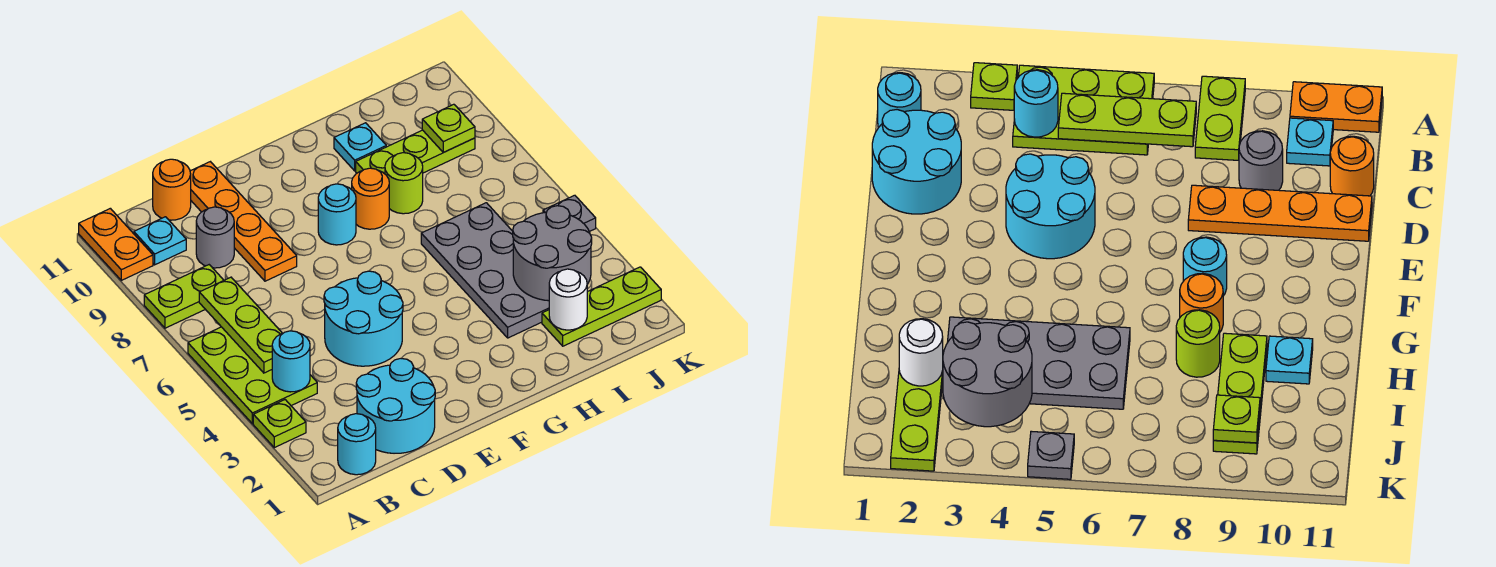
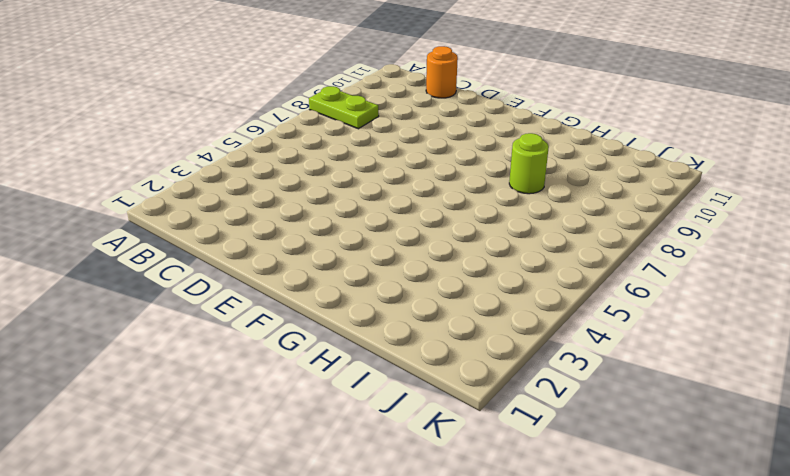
none -> lime plate A3 level 1
none -> lime plate A4:B6 level 1
none -> orange plate A10:A11 level 1

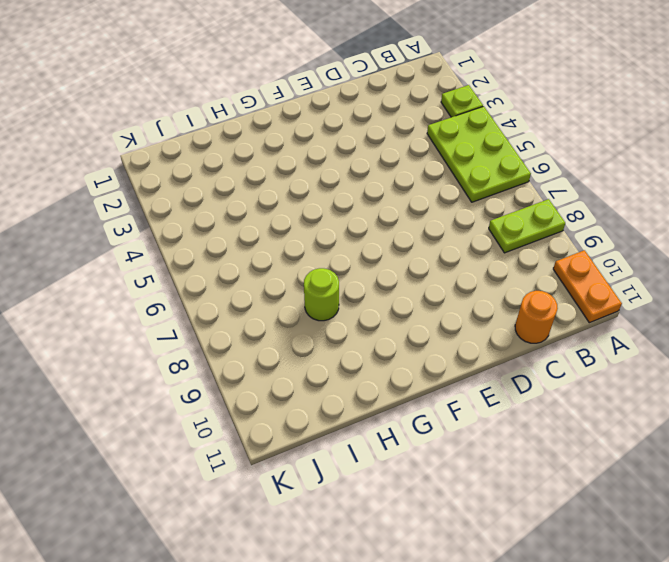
none -> cyan round brick B1 level 1
none -> cyan plate B10 level 1
none -> cyan round brick C1:D2 level 1

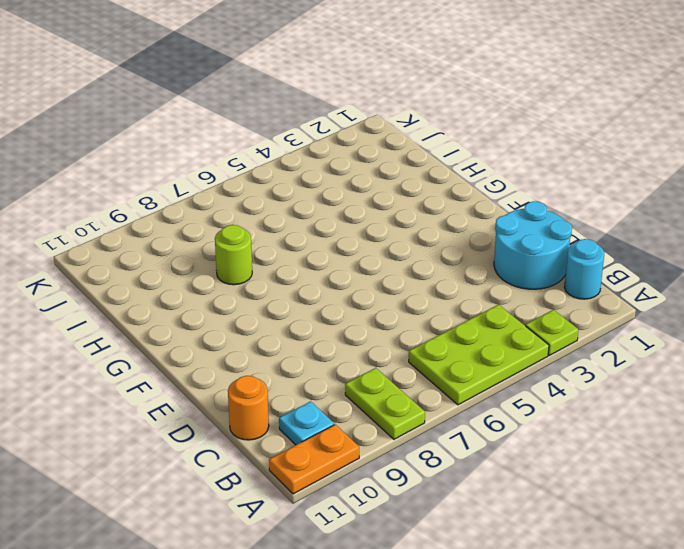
none -> grey round brick C9 level 1
none -> cyan round brick D4:E5 level 1
none -> orange plate D8:D11 level 1

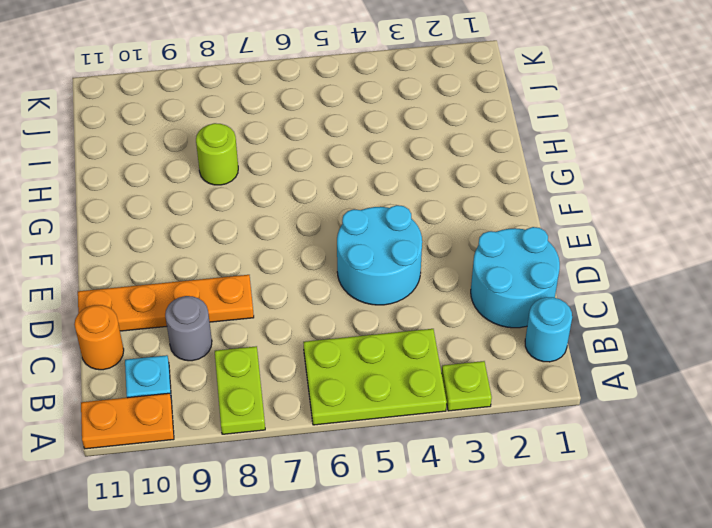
none -> cyan round brick F8 level 1
none -> orange round brick G8 level 1
none -> grey plate H3:I6 level 1

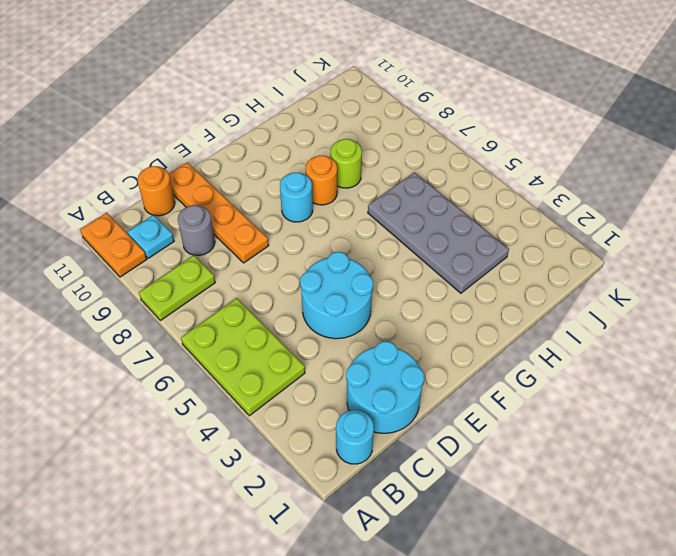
none -> lime plate A3 level 1
none -> lime plate H9:J9 level 1
none -> cyan plate H10 level 1

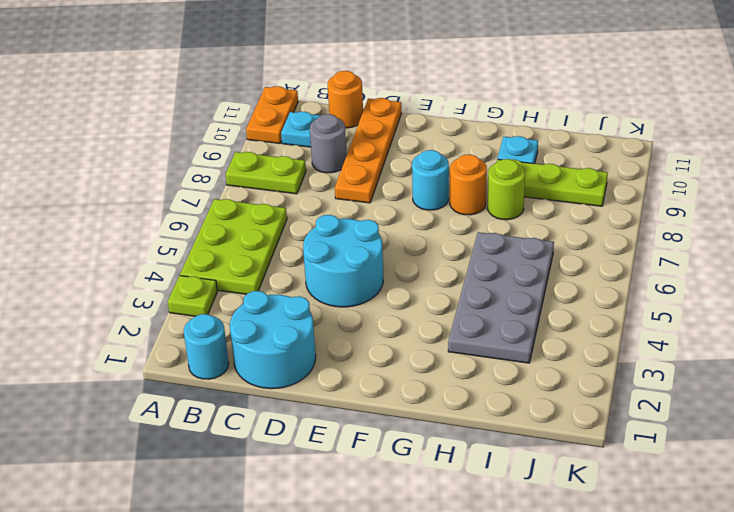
none -> lime plate I2:K2 level 1
none -> grey plate K5 level 1
none -> cyan round brick B4 level 2

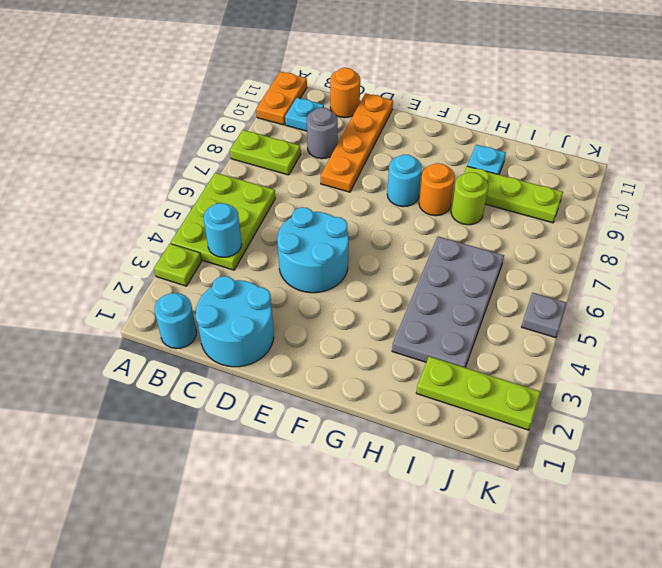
none -> lime plate B5:B7 level 2
none -> white round brick I2 level 2
none -> grey round brick I3:J4 level 2

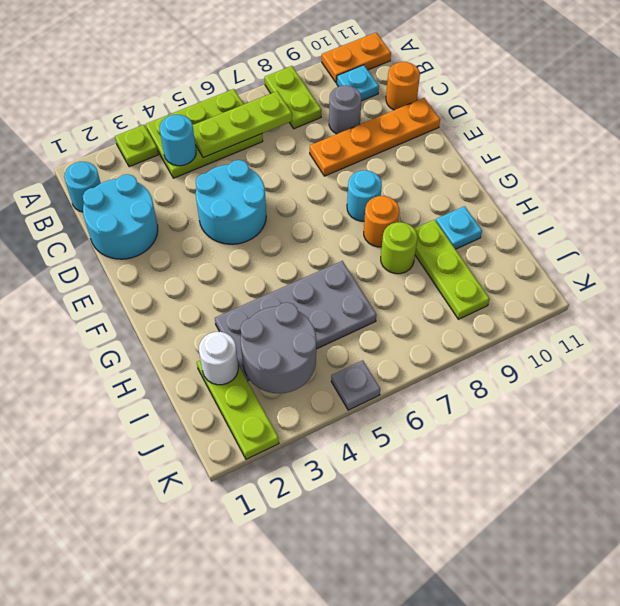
none -> lime plate J9 level 2

